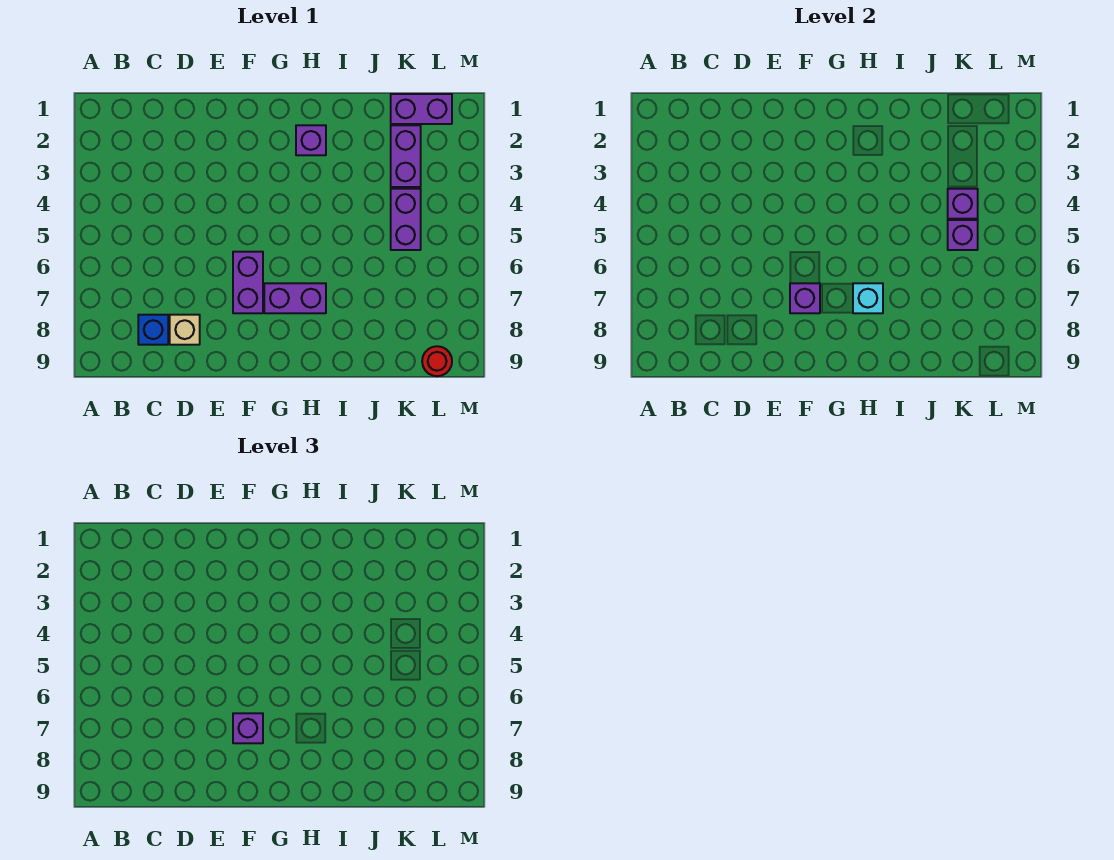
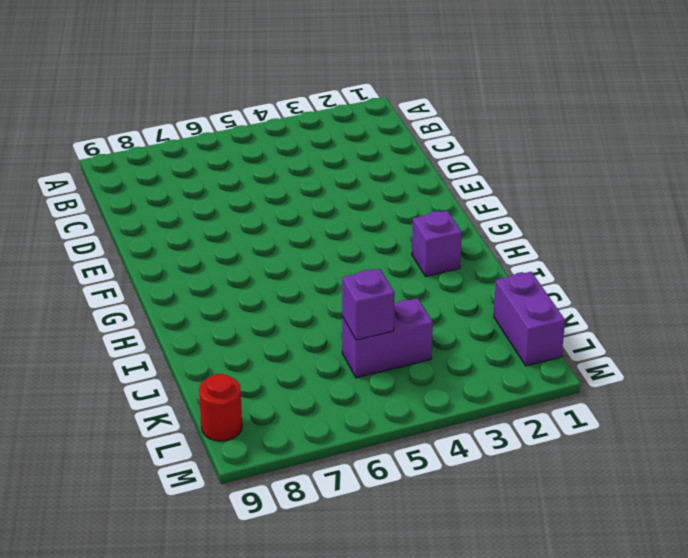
none -> blue brick C8 level 1
none -> tan brick D8 level 1
none -> purple brick F6:F7 level 1

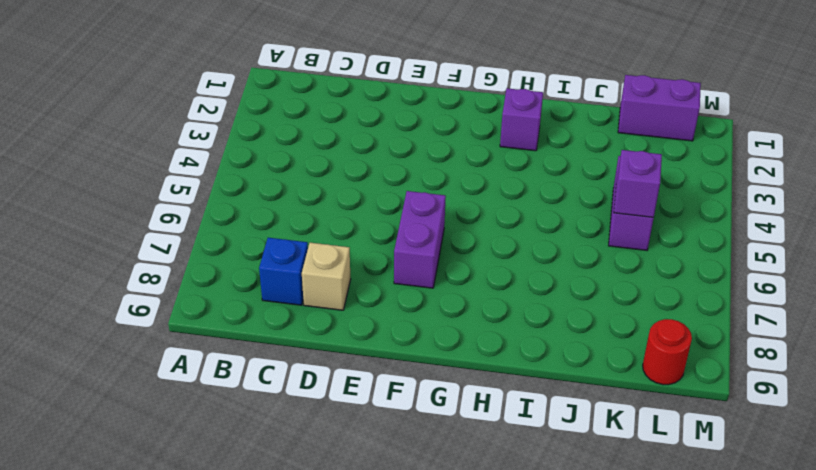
none -> purple brick G7:H7 level 1
none -> purple brick K2:K3 level 1
none -> purple brick F7 level 2

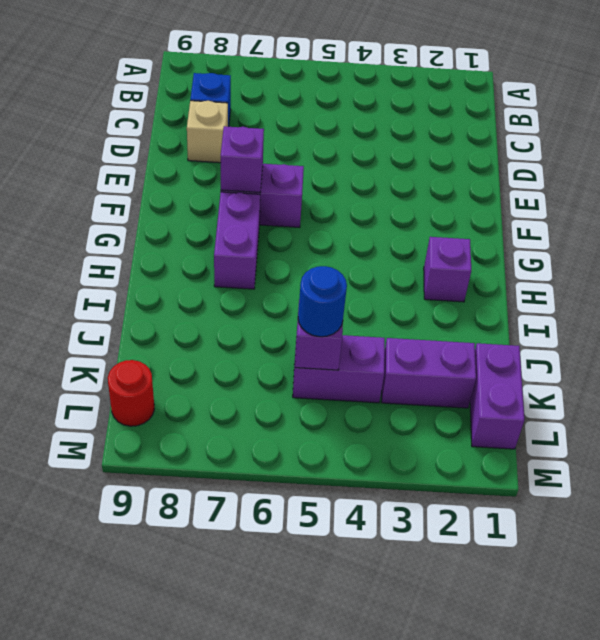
blue round brick K5 level 3 -> none
none -> cyan brick H7 level 2
none -> purple brick K4 level 2
none -> purple brick F7 level 3

